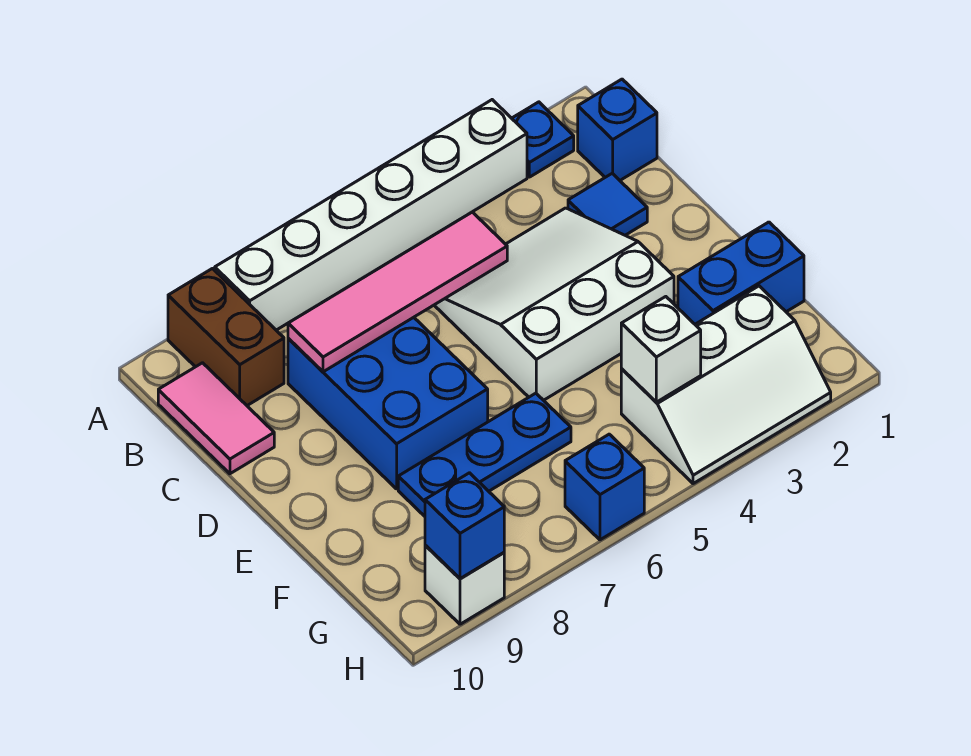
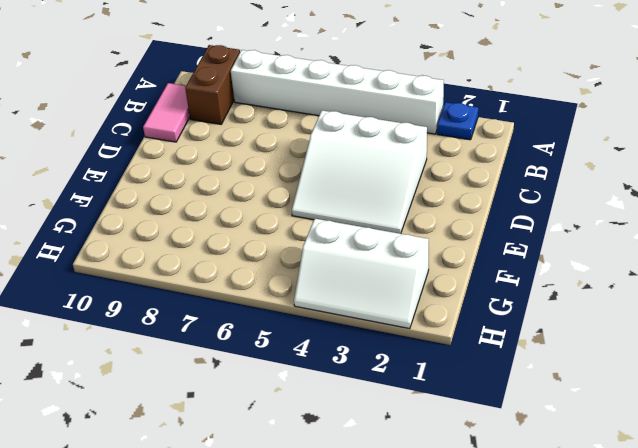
white slope C3:E5 level 1 top C -> white slope C3:E5 level 1 top E
none -> blue brick B1 level 1
none -> blue tile C2 level 1
none -> blue brick C7:E8 level 1

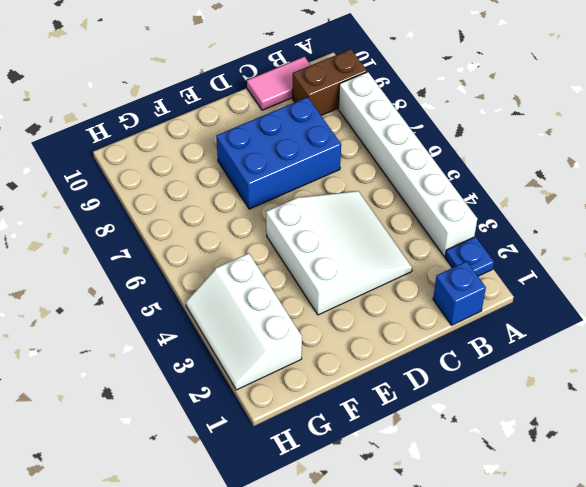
none -> blue tile C2 level 1
none -> blue brick F1:F2 level 1
none -> blue plate F6:F8 level 1

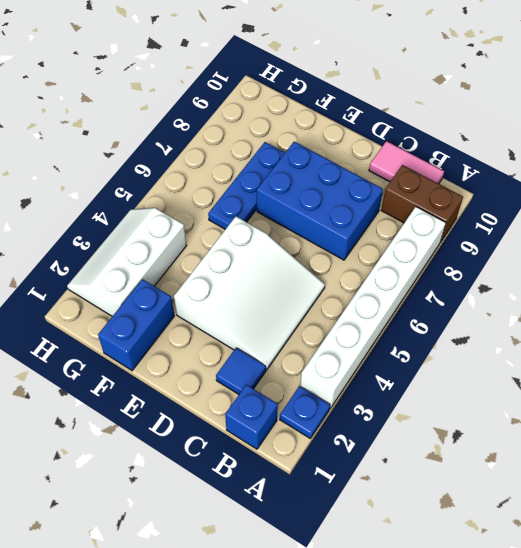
none -> blue brick H6 level 1
none -> white brick H9 level 1
none -> pink tile C5:C8 level 2

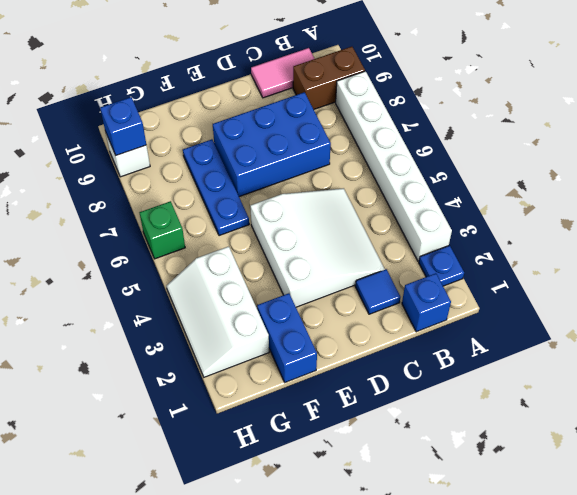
green brick H6 level 1 -> blue brick H6 level 1
none -> pink tile C5:C8 level 2
none -> white brick G4 level 2

